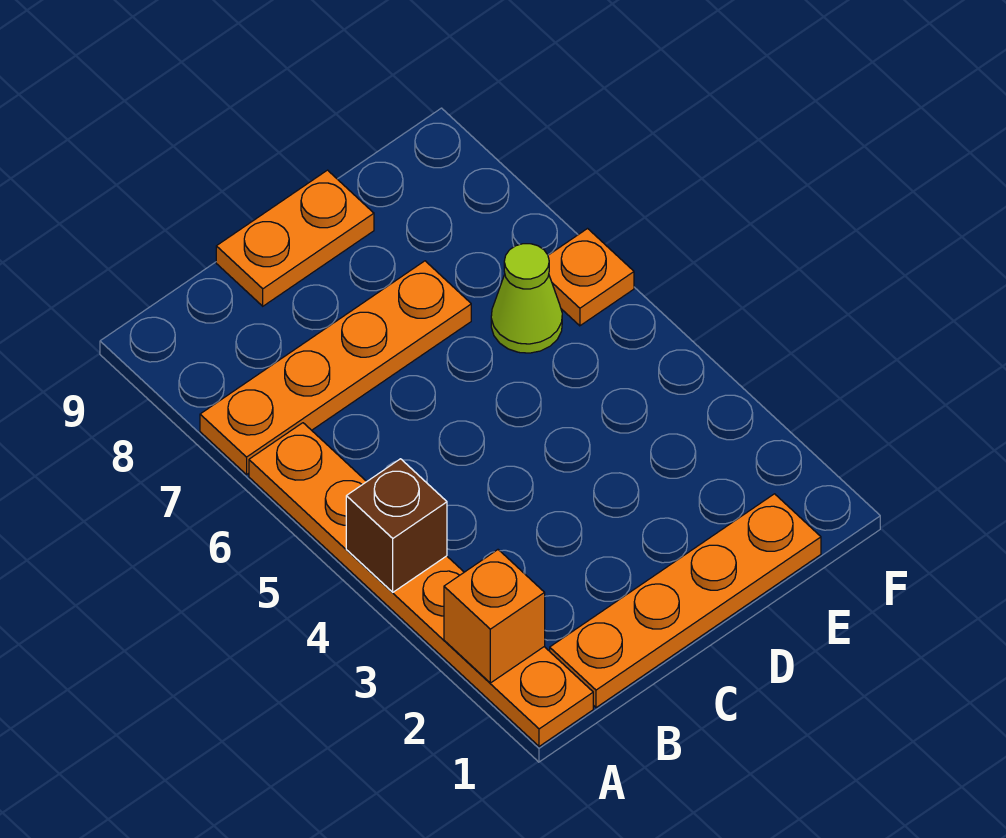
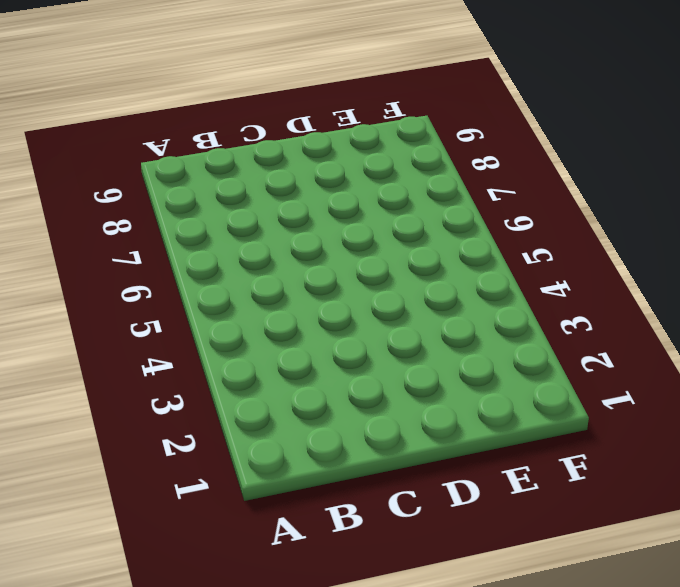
none -> orange plate A1:A6 level 1
none -> orange plate A7:D7 level 1

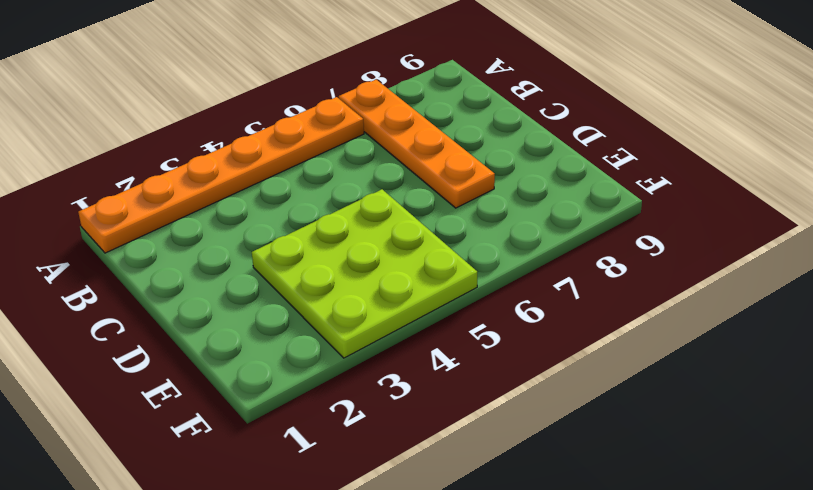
lime plate D3:F5 level 1 -> none
none -> orange plate B1:E1 level 1
none -> orange plate C9:D9 level 1

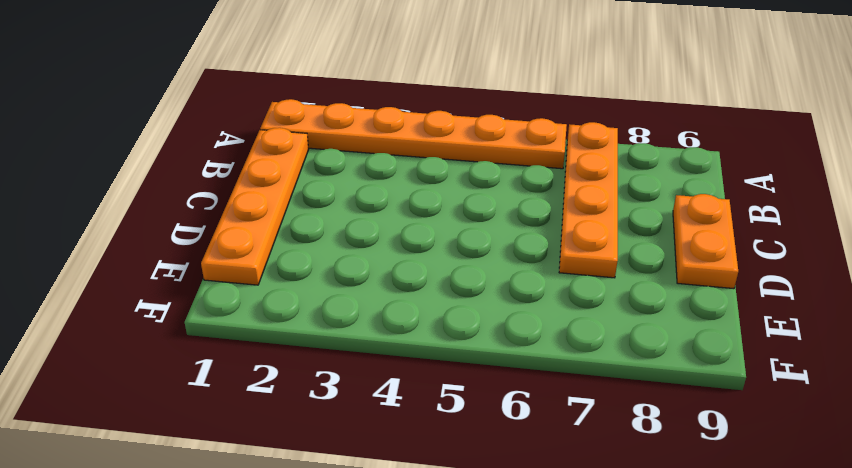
none -> lime cone E6 level 1
none -> orange plate F6 level 1

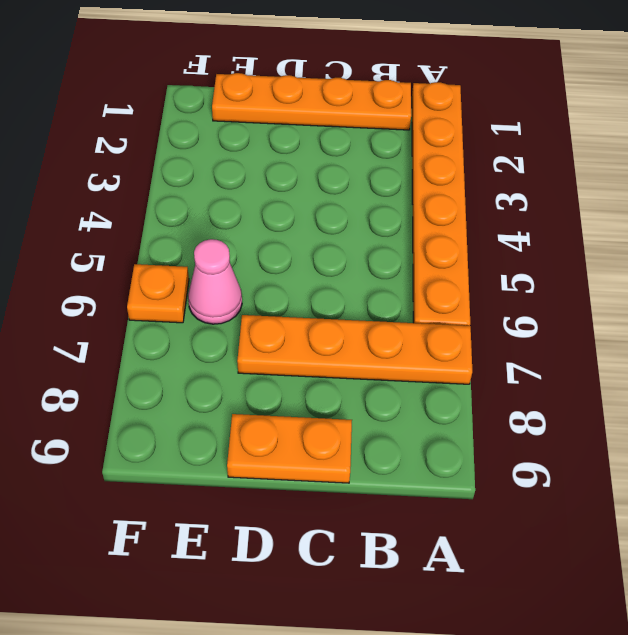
pink cone E6 level 1 -> lime cone E6 level 1
none -> orange brick A2 level 2
none -> brown brick A4 level 2

